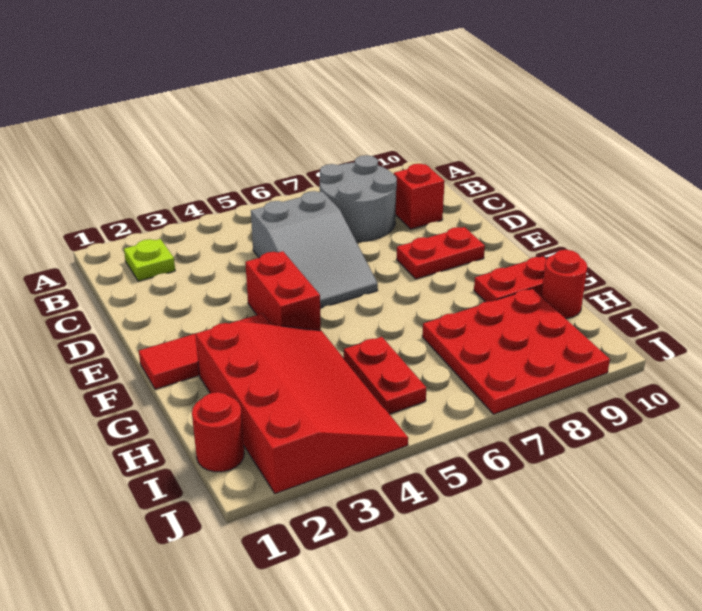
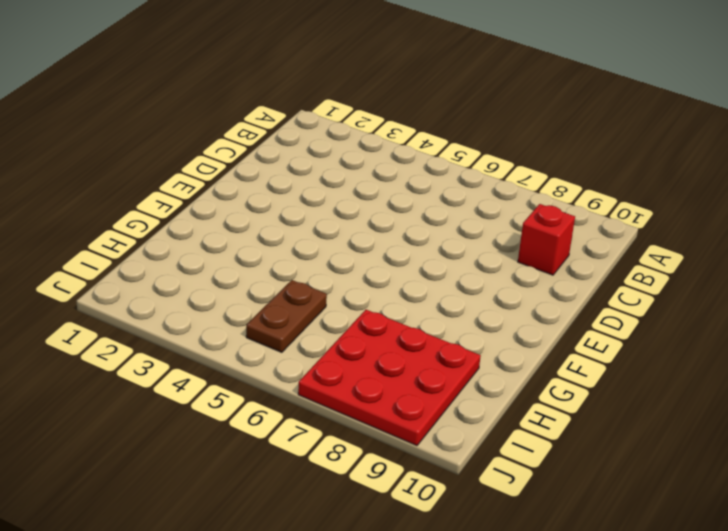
brown plate H5:I5 level 1 -> red plate H5:I5 level 1
none -> lime plate B2 level 1
none -> grey round brick B7:C8 level 1
none -> grey slope C5:E6 level 1 top C

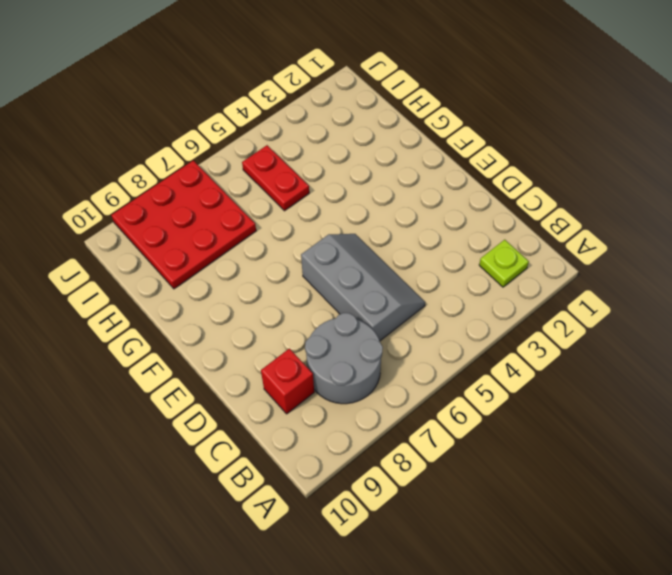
grey slope C5:E6 level 1 top 6 -> grey slope C5:E6 level 1 top C
none -> red brick E4:F4 level 1
none -> red plate E8:E9 level 1
none -> red tile F1:F3 level 1

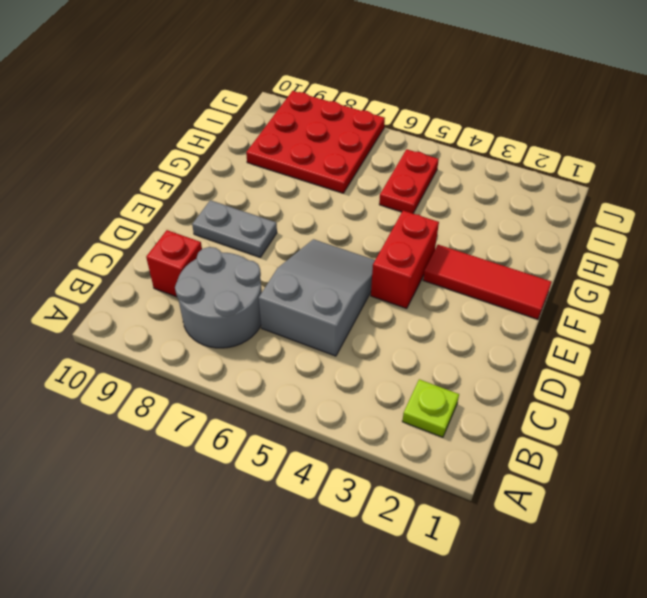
grey plate E8:E9 level 1 -> red plate E8:E9 level 1
none -> red slope G2:J4 level 1 top 2
none -> red plate G9:G10 level 1
none -> red round brick H10 level 1

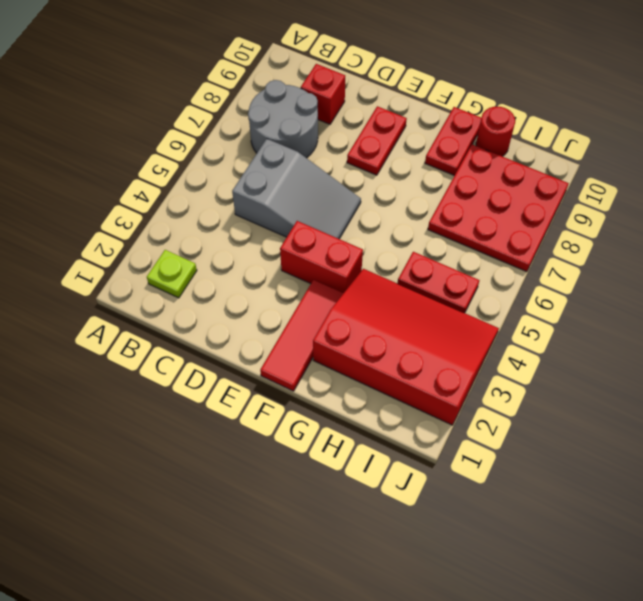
none -> red round brick I1 level 1

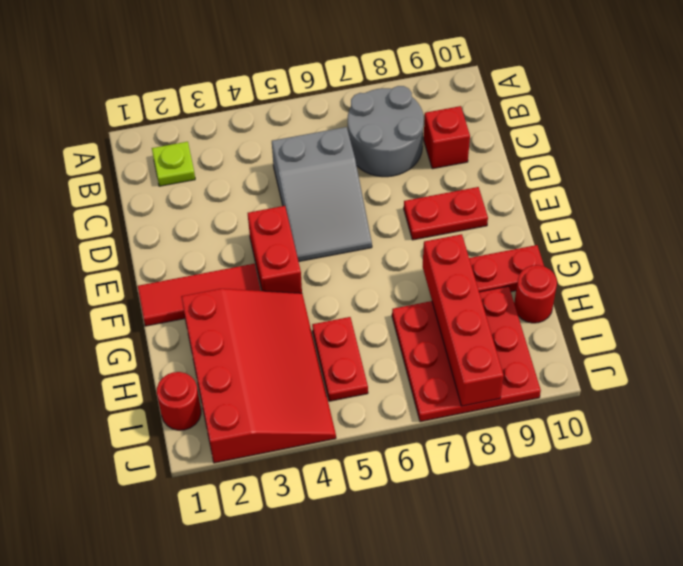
red brick G8:J8 level 2 -> none

